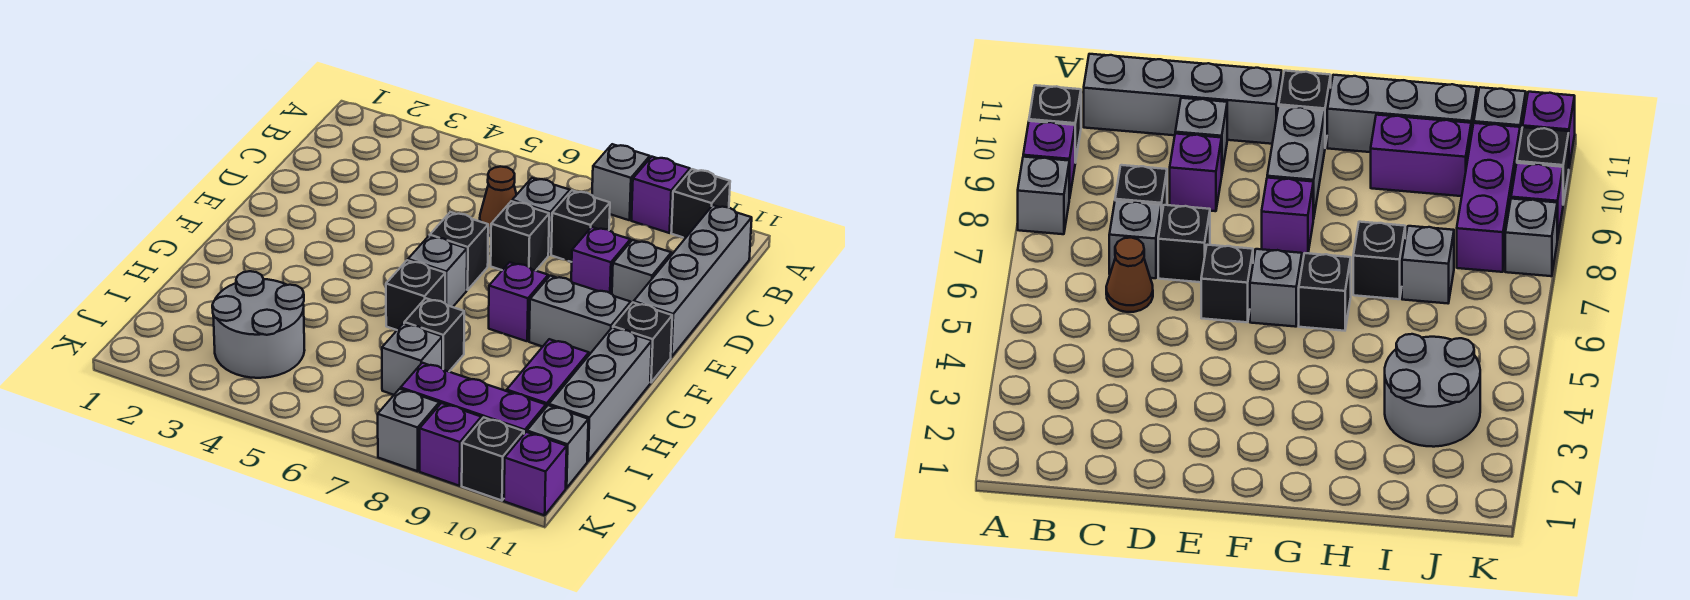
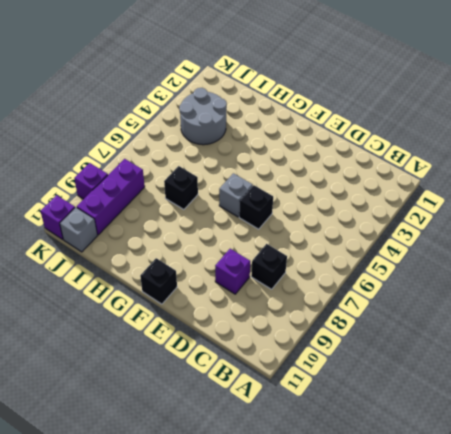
none -> grey brick A8 level 1
none -> purple brick A9 level 1
none -> black brick A10 level 1

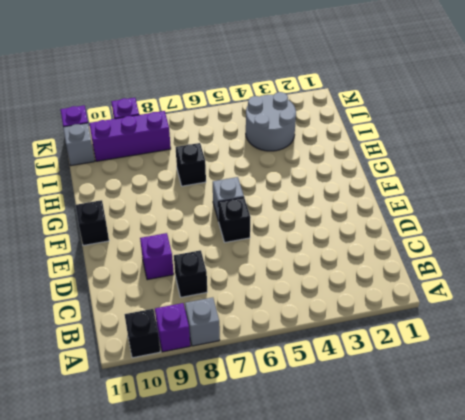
none -> grey brick B11:E11 level 1
none -> brown cone C6 level 1
none -> grey brick C7 level 1

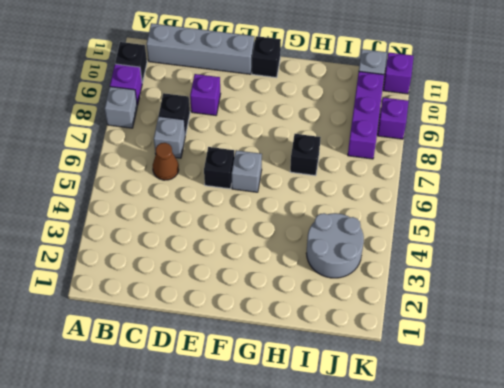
none -> black brick D7 level 1
none -> grey brick D10 level 1
none -> purple brick F8 level 1

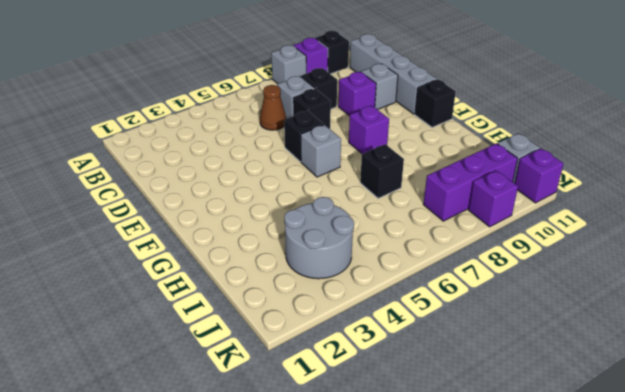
none -> grey brick F9:F10 level 1
none -> black brick G6 level 1
none -> grey brick G11:I11 level 1

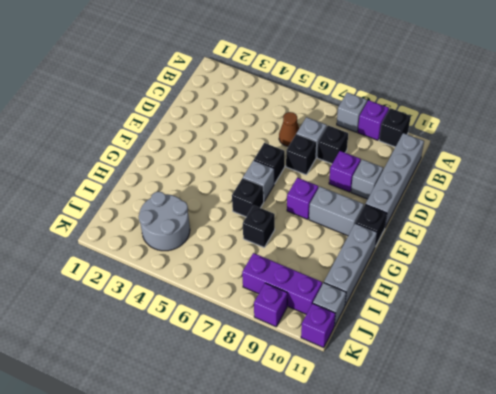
none -> purple brick H10:I10 level 1
none -> grey brick I7 level 1
none -> grey brick K8 level 1

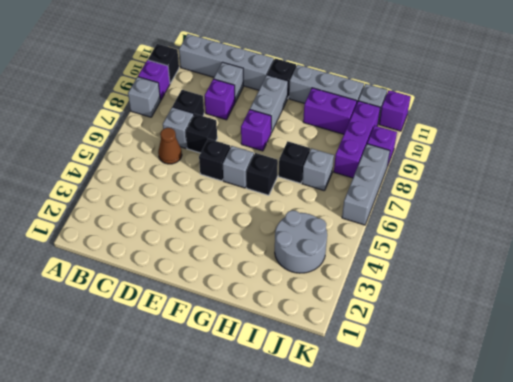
grey brick K6:K8 level 1 -> grey brick K8 level 1
none -> black brick K10 level 1

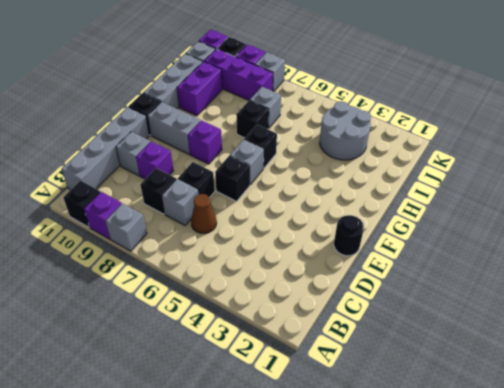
black round brick E1 level 1 -> none

